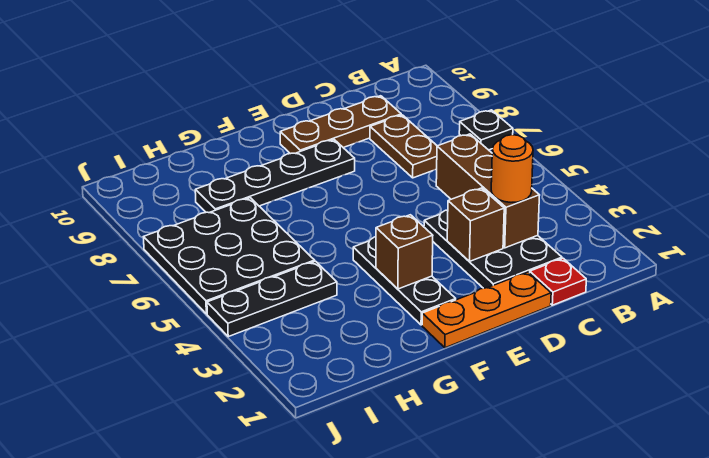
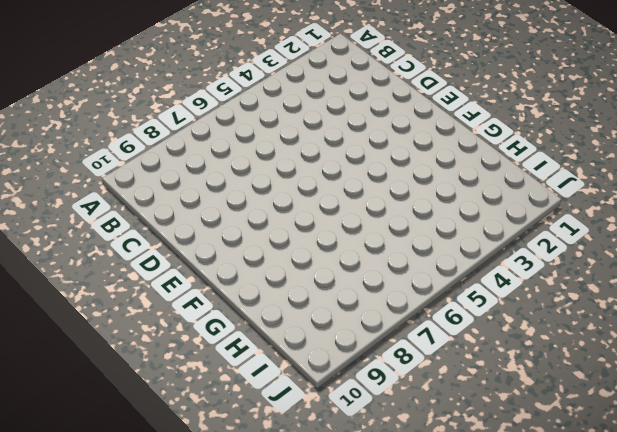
none -> black plate A7 level 1
none -> red plate C1 level 1
none -> black plate C2:D4 level 1

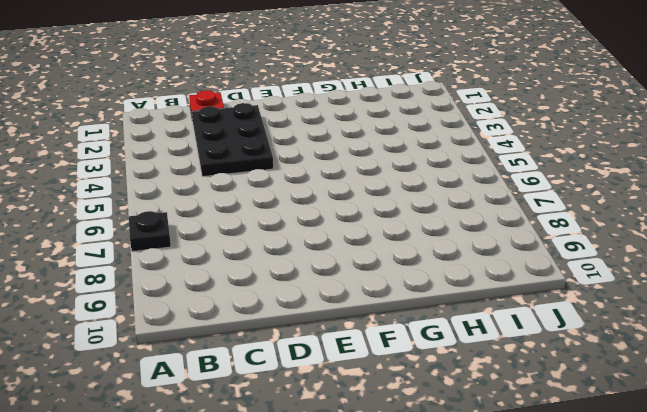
none -> brown plate C7:C8 level 1
none -> brown plate C9:E9 level 1
none -> orange plate D1:F1 level 1

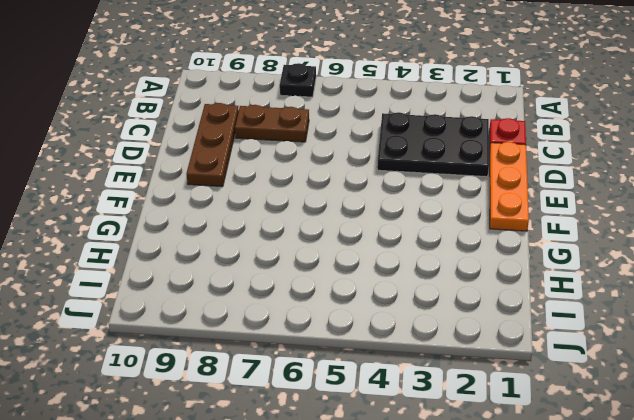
none -> black plate E8:H8 level 1
none -> black plate F2:F4 level 1
none -> black plate H4:J4 level 1

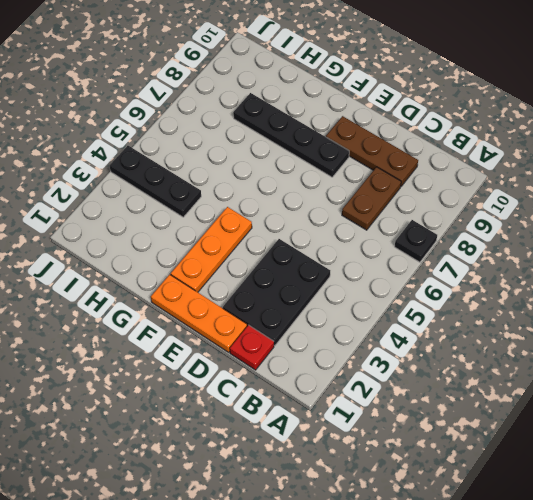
orange plate F2:F4 level 1 -> black plate F2:F4 level 1
none -> black plate H5:J7 level 1
none -> brown brick C3:C5 level 2
none -> brown brick D3 level 2

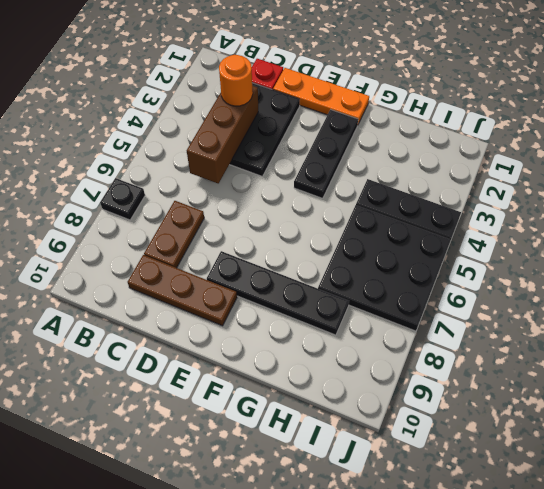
none -> brown brick D3 level 2
none -> brown brick F3 level 2

